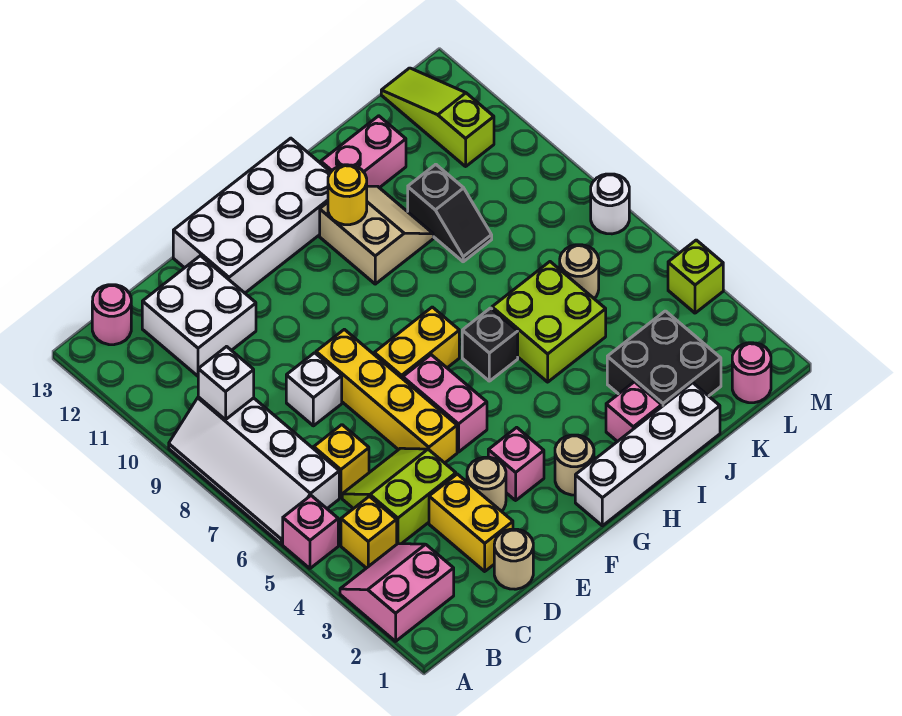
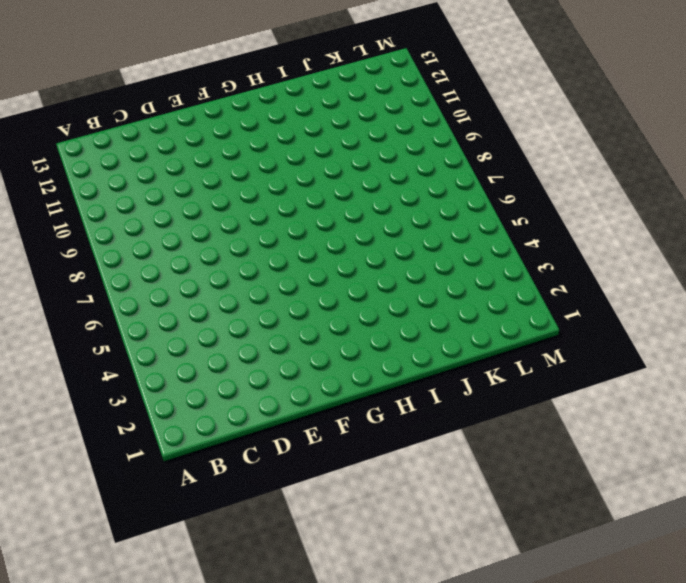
none -> pink slope A2:B3 level 1 top 2
none -> pink brick A5 level 1
none -> white slope A6:B9 level 1 top B
none -> yellow brick B4 level 1

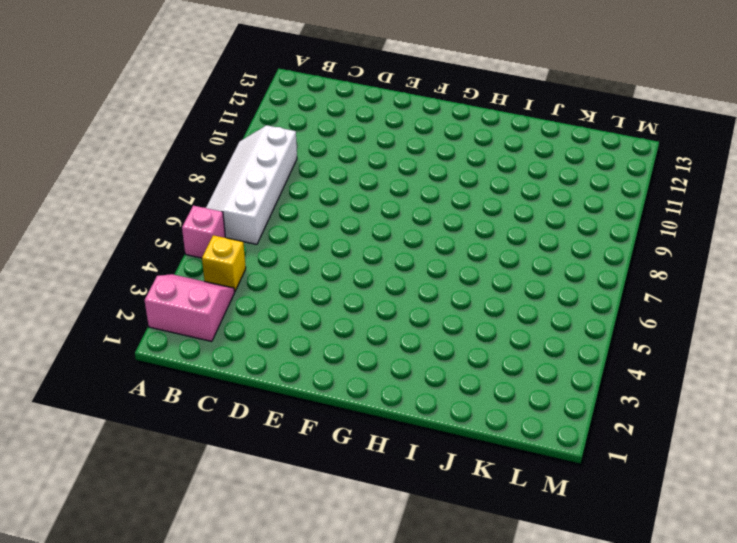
none -> pink round brick B13 level 1
none -> lime slope C4:D5 level 1 top 4
none -> yellow brick C6 level 1
none -> white brick C11:D12 level 1

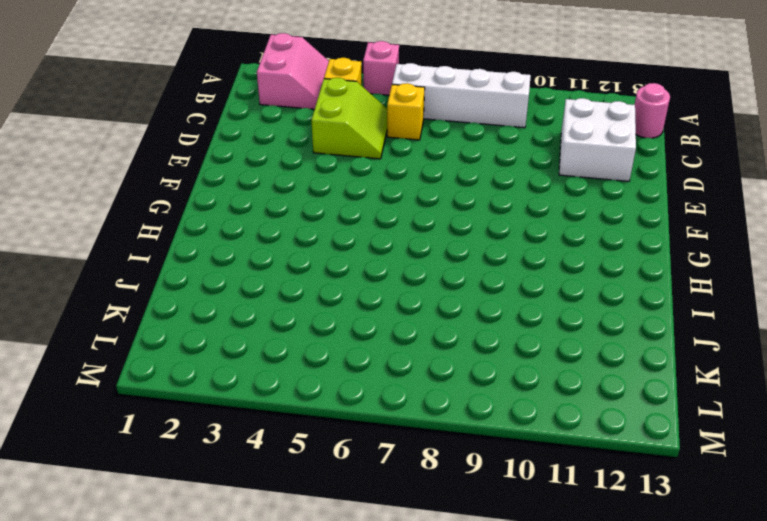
none -> tan round brick D1 level 1
none -> yellow brick D2:D3 level 1
none -> white brick D8 level 1
none -> tan round brick E3 level 1

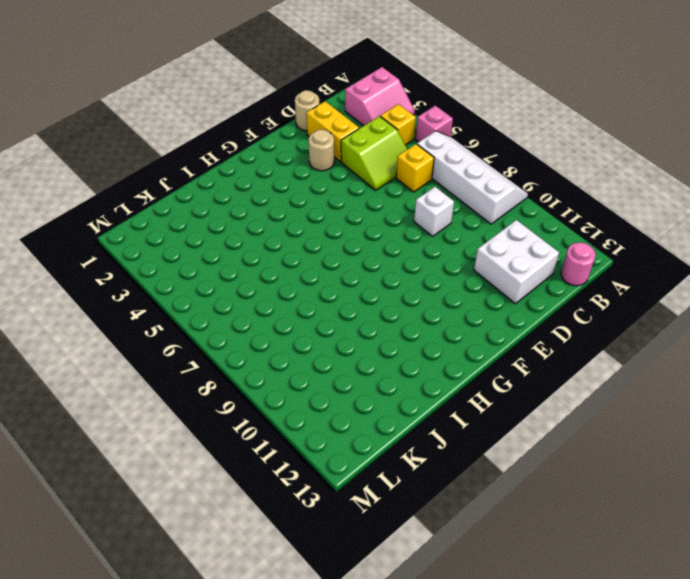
none -> yellow brick E5:E8 level 1
none -> white brick E12:H13 level 1
none -> pink brick F3 level 1
none -> pink brick F5:F6 level 1

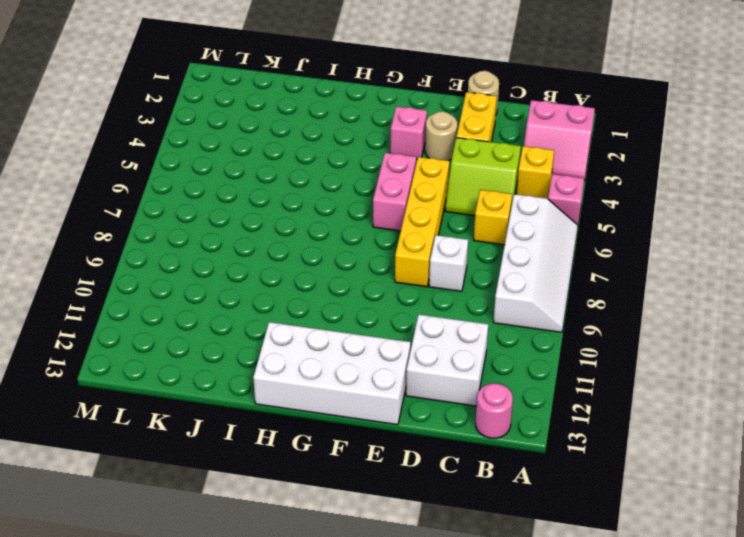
none -> yellow brick F7:G7 level 1
none -> white brick G1:J1 level 1
none -> tan round brick G2 level 1
none -> black brick H6 level 1

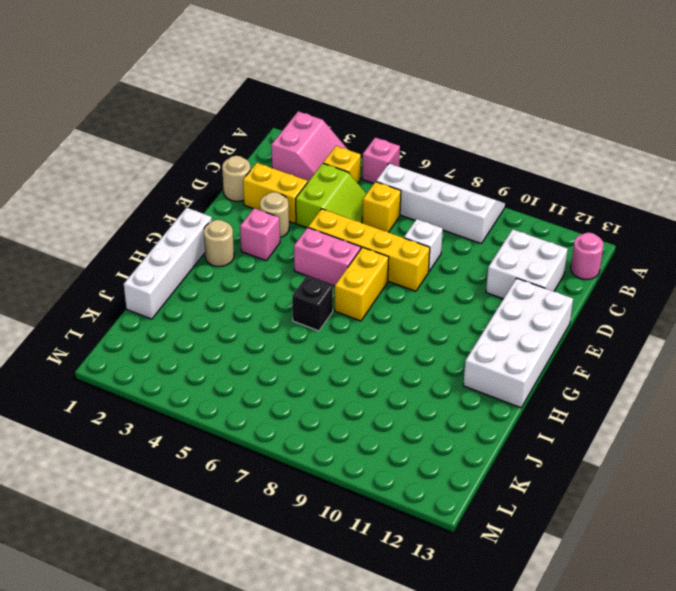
none -> tan slope H10:I11 level 1 top H
none -> pink brick I2 level 1
none -> lime brick I5:J6 level 1
none -> pink brick I12:J12 level 1

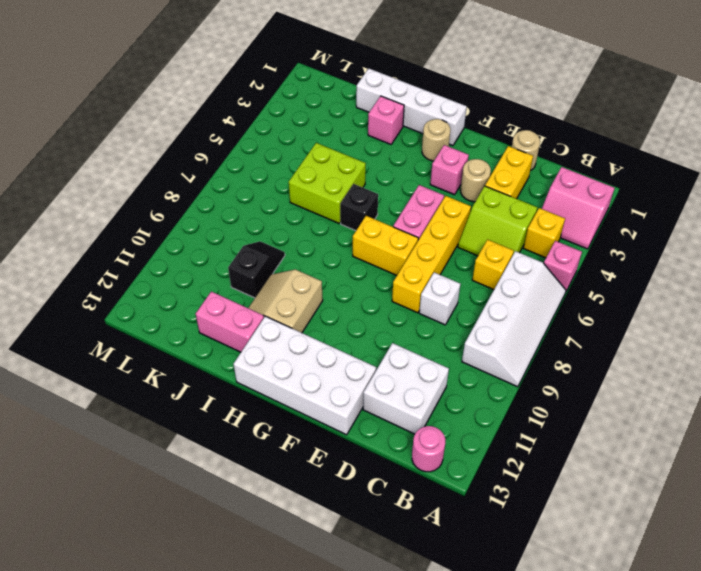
none -> black brick J2:K3 level 1
none -> tan round brick K6 level 1
none -> pink round brick L1 level 1
none -> lime slope L11:L13 level 1 top 11

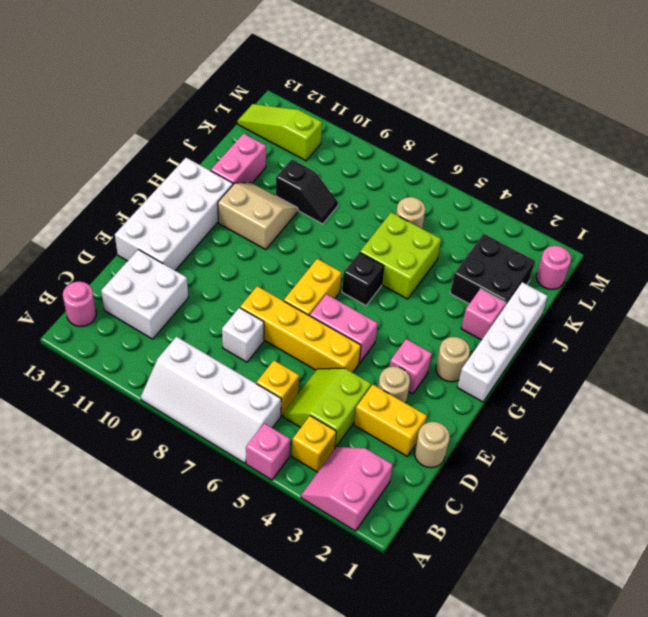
none -> lime brick M4 level 1
none -> white round brick M7 level 1
none -> white brick B9 level 2
none -> yellow round brick H11 level 2

